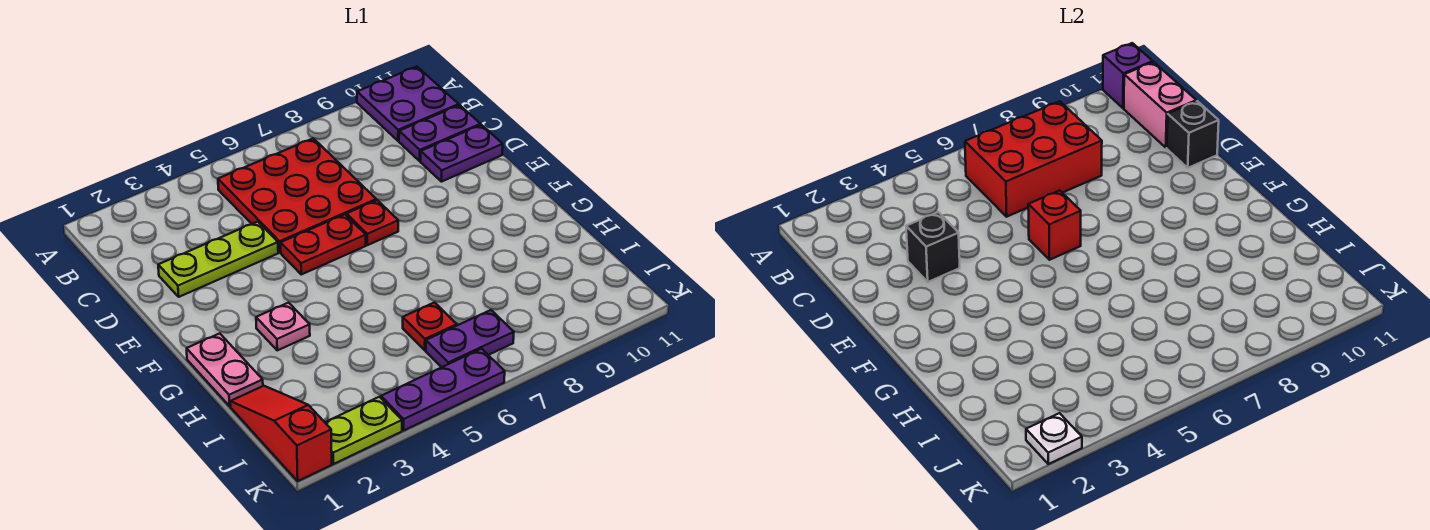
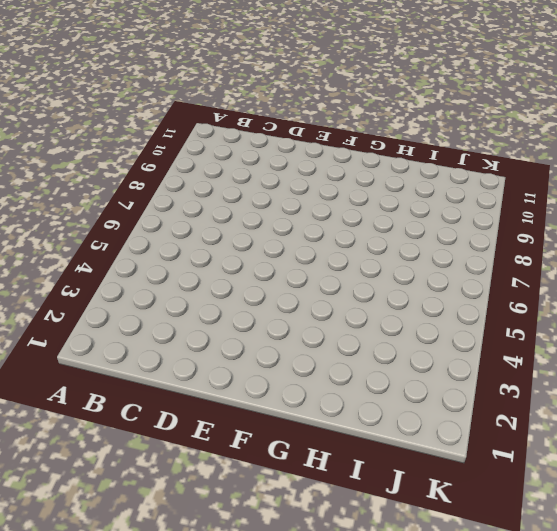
none -> purple plate A10:B11 level 1
none -> red plate B5:D7 level 1
none -> purple plate C10:C11 level 1

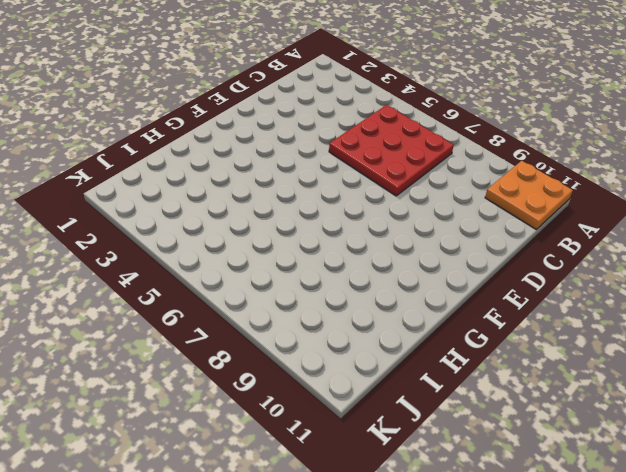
orange plate A10:B11 level 1 -> purple plate A10:B11 level 1
none -> purple plate C10:C11 level 1
none -> lime plate D2:D4 level 1
none -> purple plate D10:D11 level 1

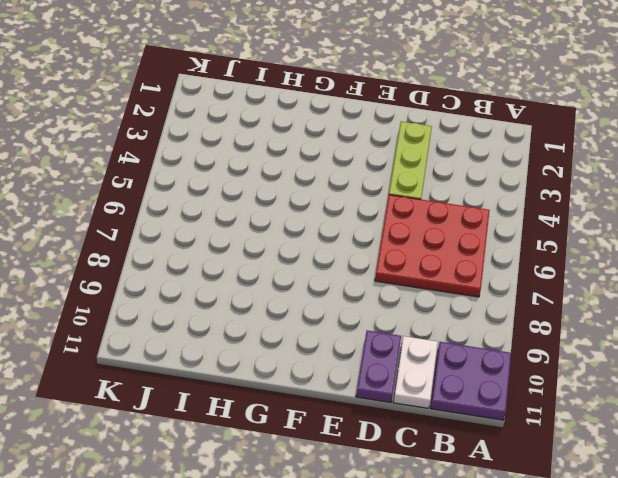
white plate C10:C11 level 1 -> purple plate C10:C11 level 1
none -> red plate E5:E6 level 1
none -> red plate E7 level 1
none -> pink plate G1:H1 level 1

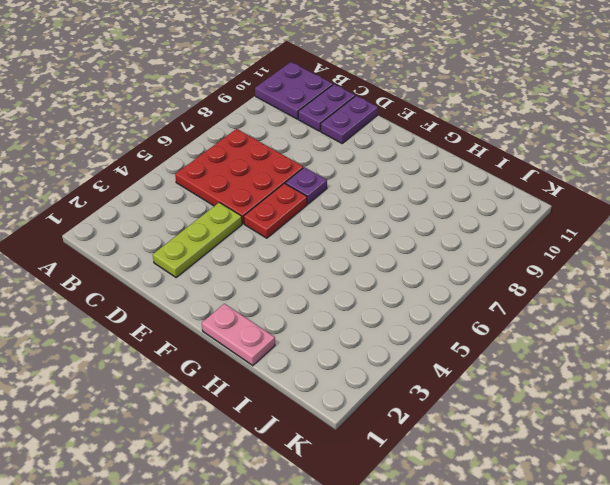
purple plate E7 level 1 -> red plate E7 level 1
none -> pink plate G3 level 1
none -> red slope I1:K1 level 1 top K
none -> red plate I6 level 1

